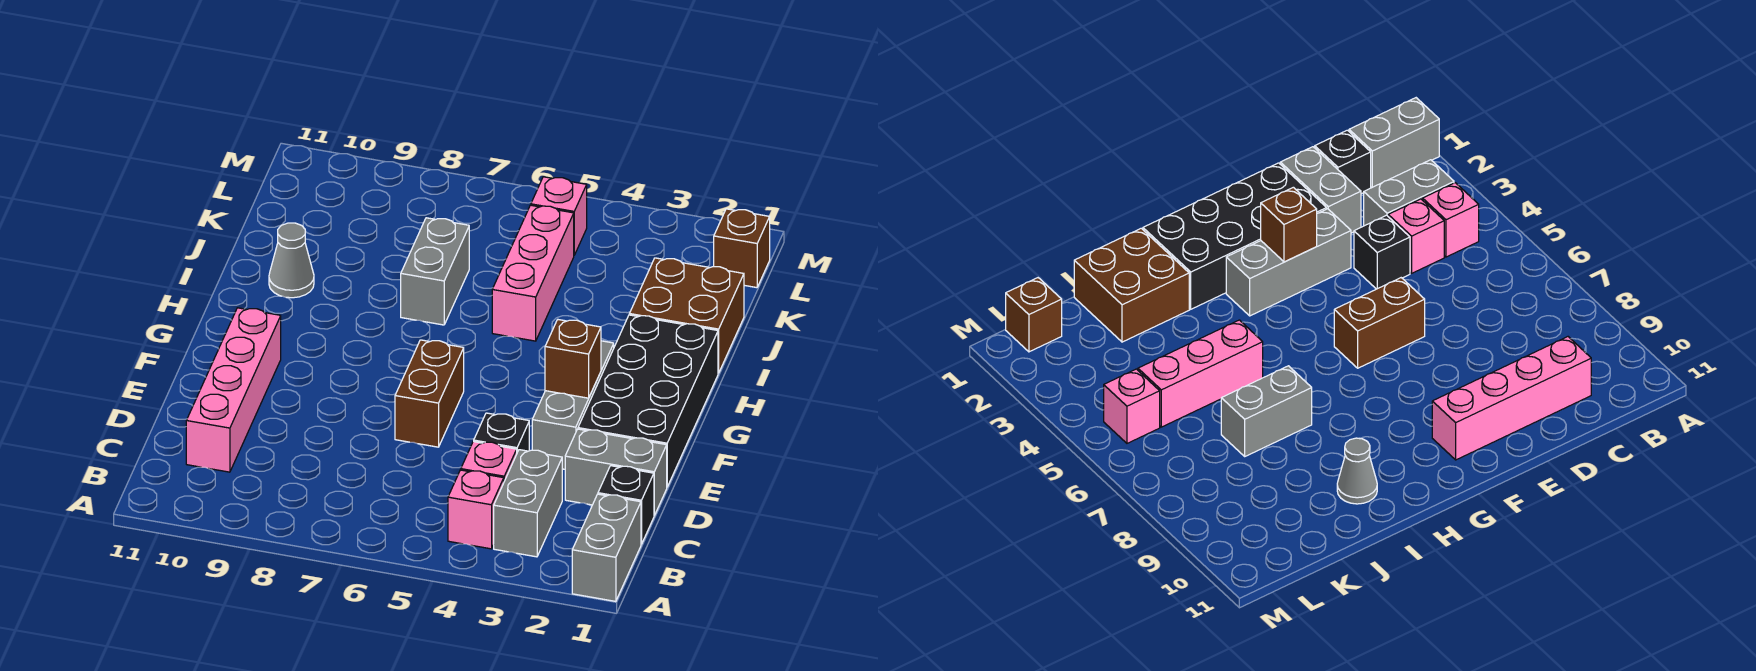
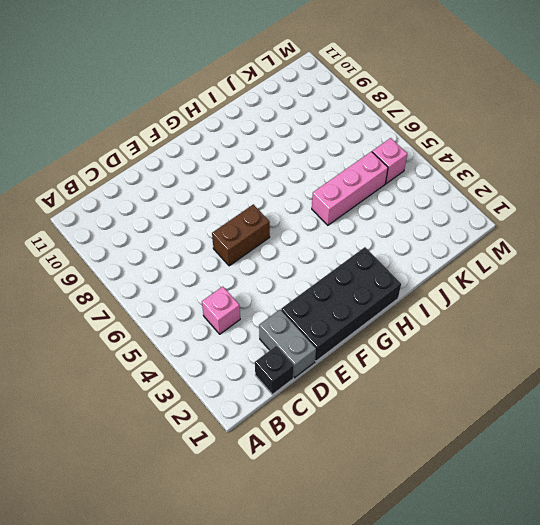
none -> grey brick A1:B1 level 1
none -> grey brick B3:C3 level 1
none -> pink brick B4 level 1

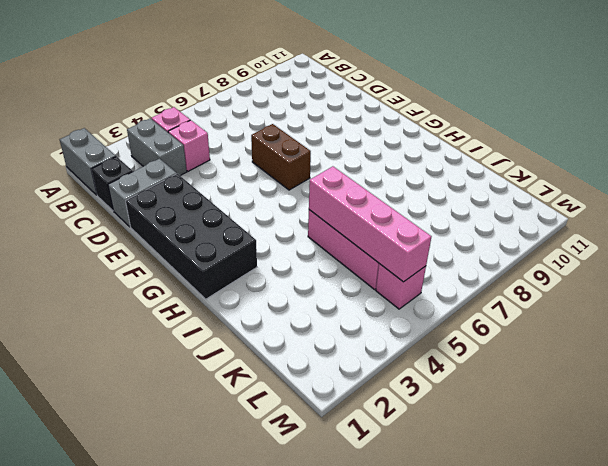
pink brick I5:L5 level 2 -> pink brick C10:F10 level 1
none -> black brick D4 level 1
none -> grey brick E3:G3 level 1
none -> brown brick I1:J2 level 1

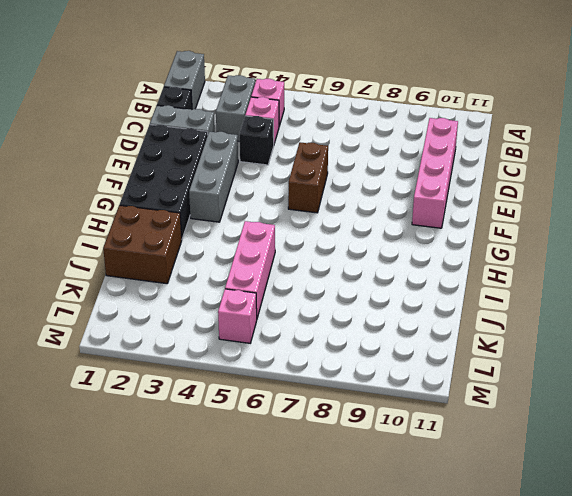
none -> grey brick I7:J7 level 1
none -> grey cone I10 level 1
none -> brown brick L1 level 1

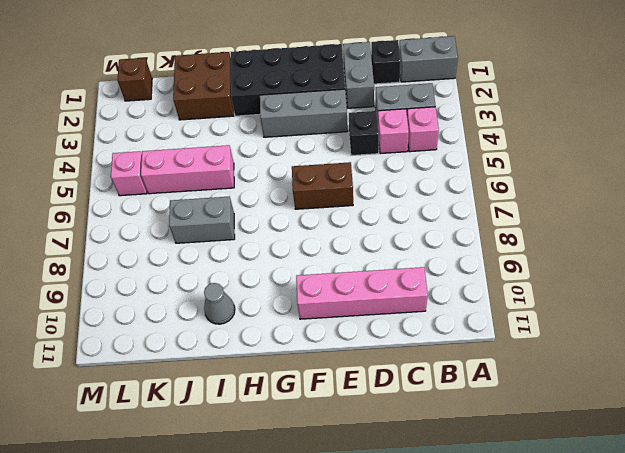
none -> brown brick F3 level 2

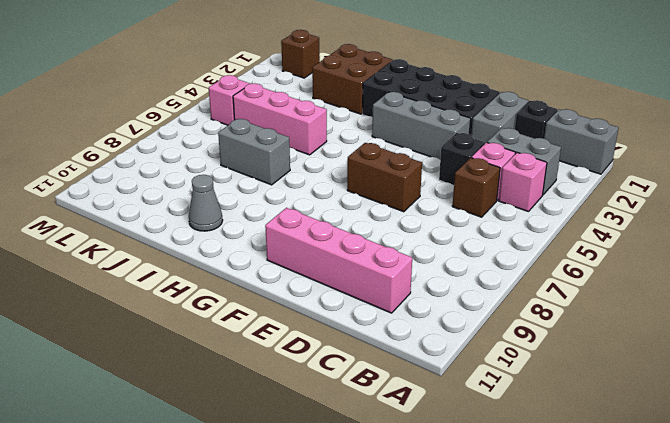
brown brick C5 level 1 -> brown brick F3 level 2

